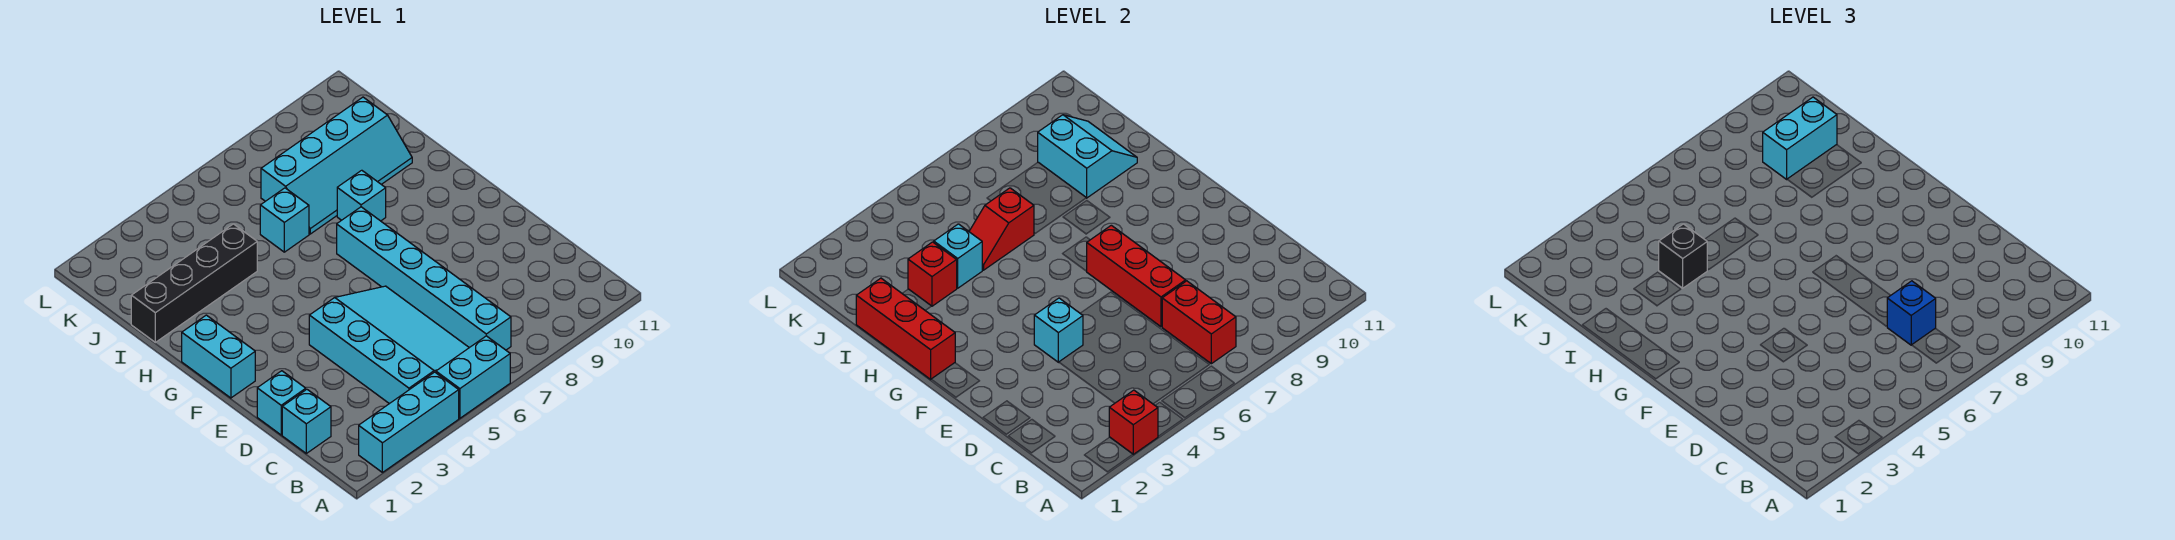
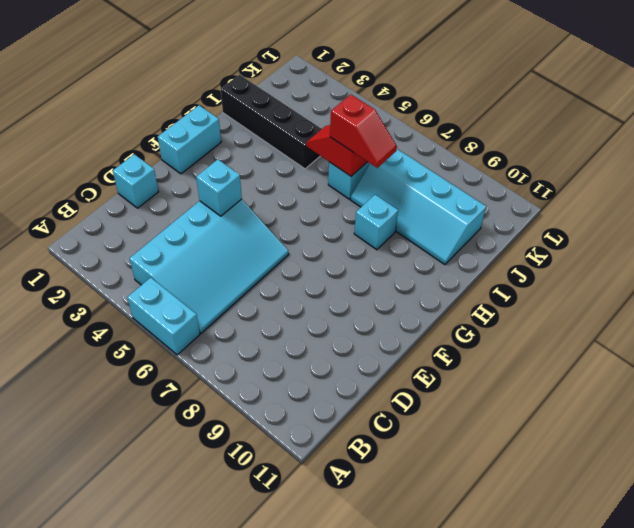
red slope I6:I7 level 3 top 6 -> none
none -> cyan brick A2:A4 level 1
none -> cyan brick B7:G7 level 1
none -> cyan brick C1 level 1

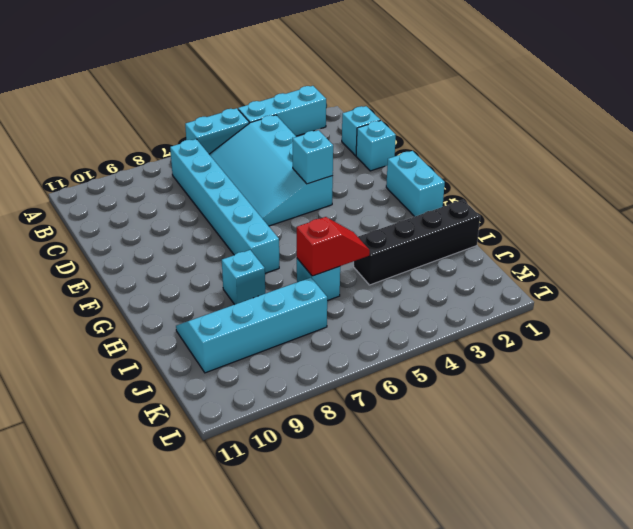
none -> red brick A3 level 2
none -> red brick B7:C7 level 2
none -> red brick D7:F7 level 2

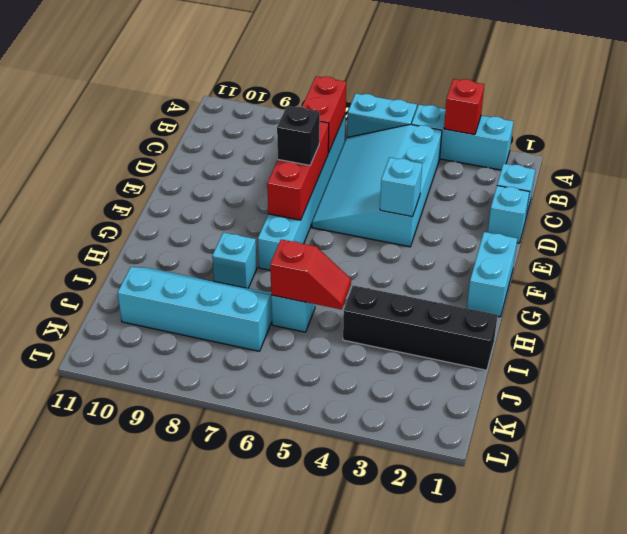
black brick E7 level 3 -> black brick I4 level 3
none -> red brick G1:I1 level 2
none -> red brick I3 level 2
none -> cyan brick I4 level 2

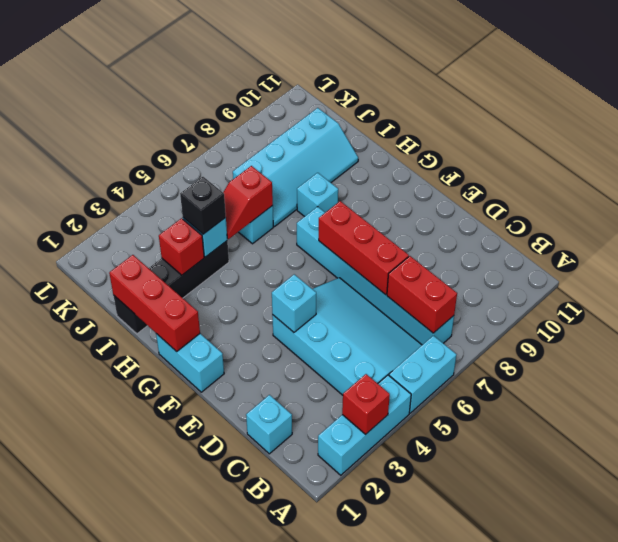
none -> cyan brick D1 level 1
none -> cyan slope I9:J10 level 2 top 9
none -> blue brick C7 level 3

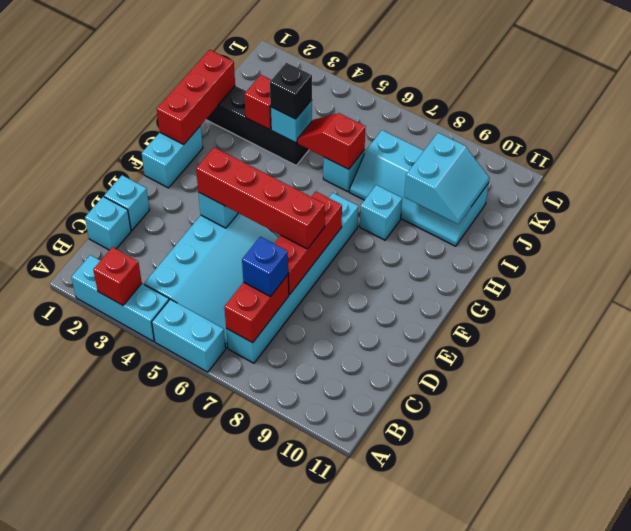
red brick E4:E7 level 3 -> none
none -> cyan brick J9:J10 level 3

